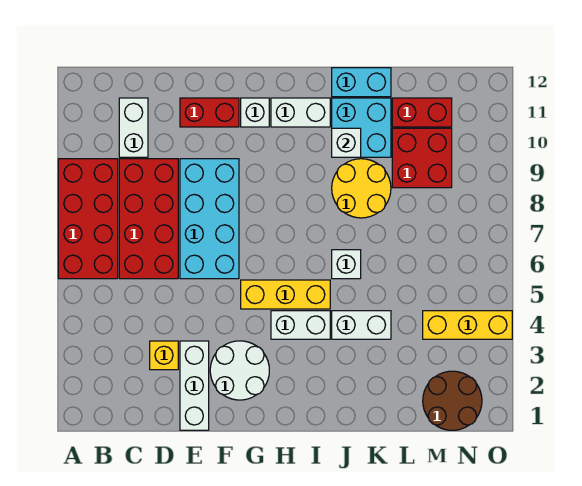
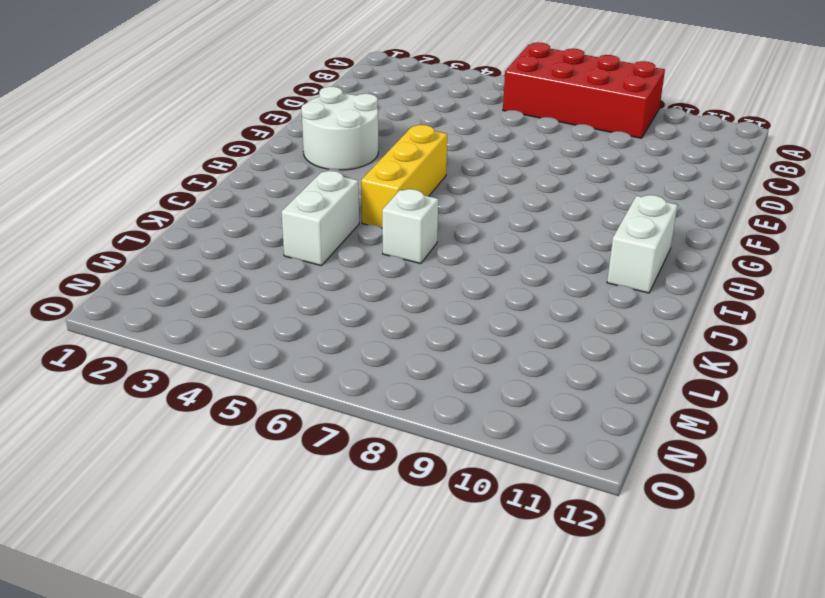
none -> red brick C6:D9 level 1
none -> white brick C10:C11 level 1
none -> yellow brick D3 level 1

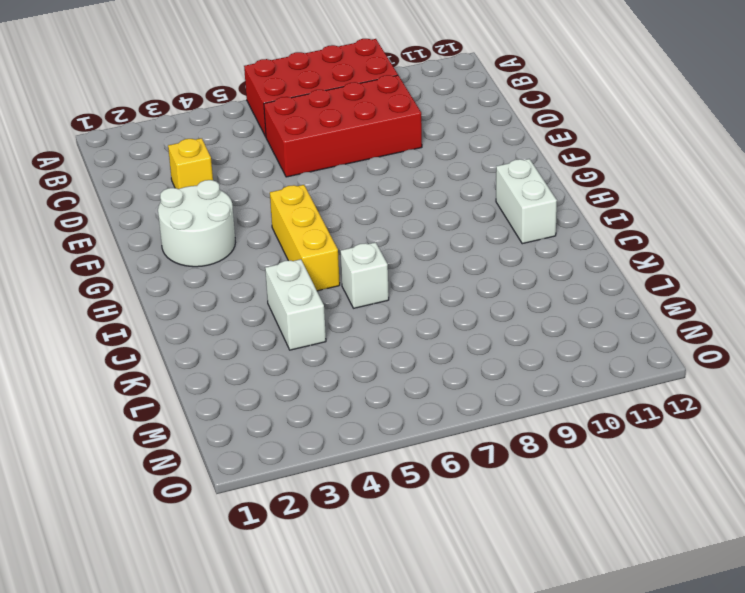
none -> white brick C10:C11 level 1
none -> white brick E1:E3 level 1
none -> cyan brick E6:F9 level 1

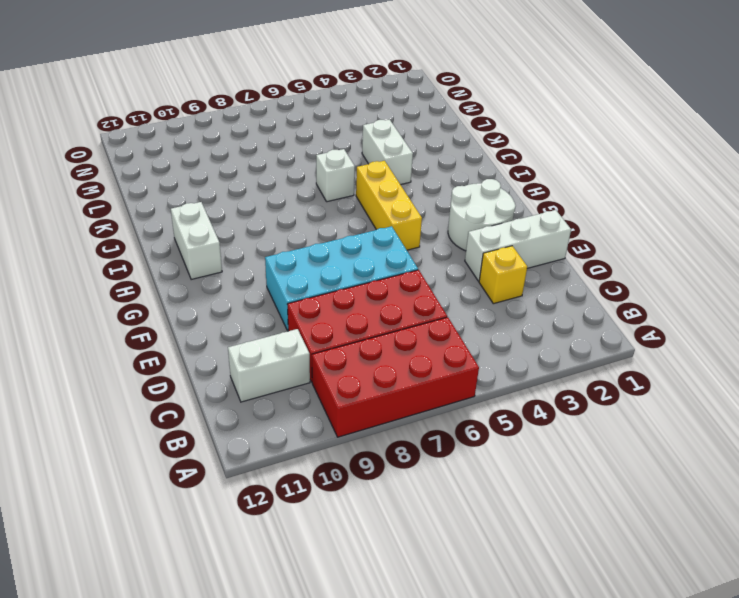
none -> red brick E11:F11 level 1
none -> white brick G11 level 1
none -> white brick H4:I4 level 1

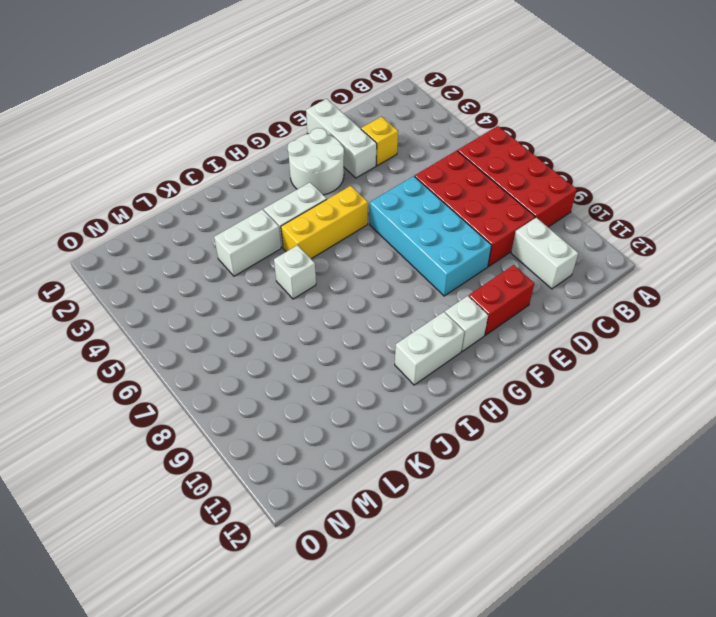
none -> yellow round brick J8:K9 level 1
none -> cyan brick J10:K11 level 1
none -> cyan brick J12:K12 level 1

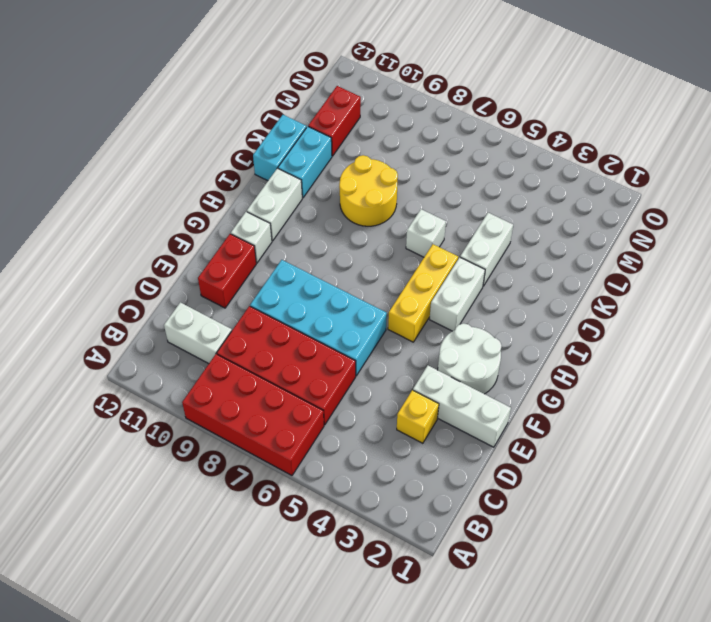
cyan brick J11:K11 level 1 -> cyan brick J10:K11 level 1
none -> red brick L9:M10 level 1
none -> brown round brick M1:N2 level 1
none -> yellow brick M4:O4 level 1

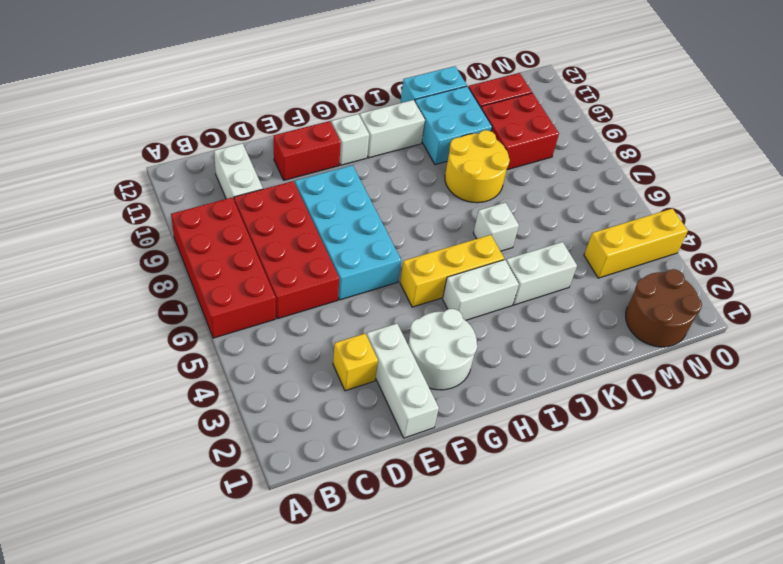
none -> white brick J10 level 2

